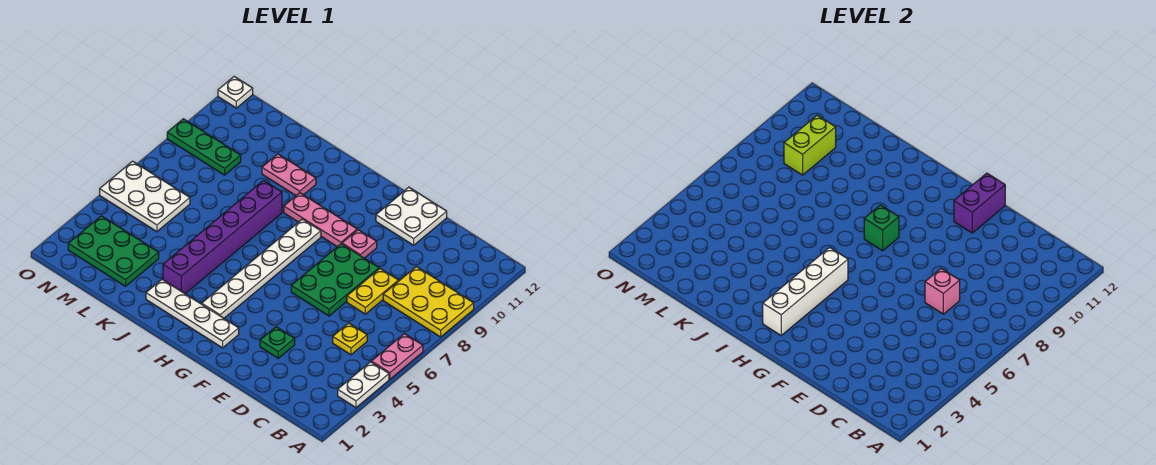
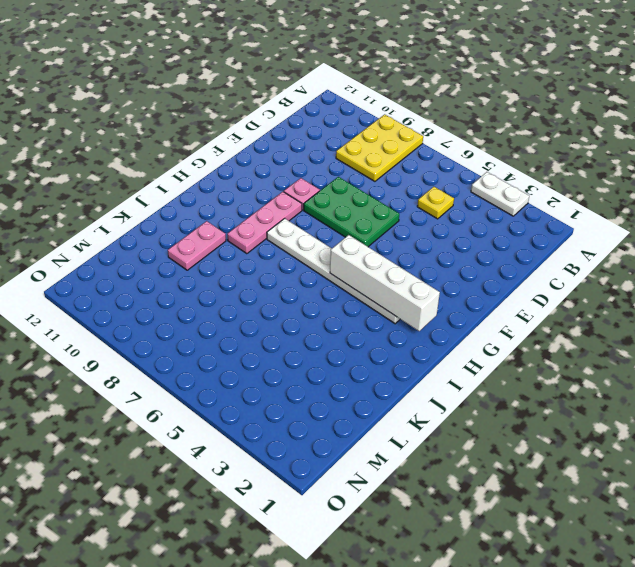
none -> pink plate A5:A6 level 1
none -> yellow plate D7:D8 level 1
none -> green plate E3 level 1

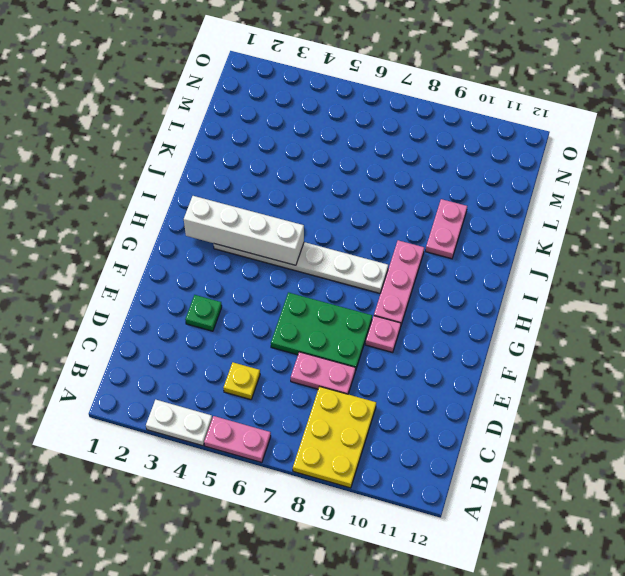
pink plate D7:D8 level 1 -> yellow plate D7:D8 level 1
none -> white plate E11:F12 level 1
none -> white plate G2:J2 level 1
none -> purple brick J3:J8 level 1

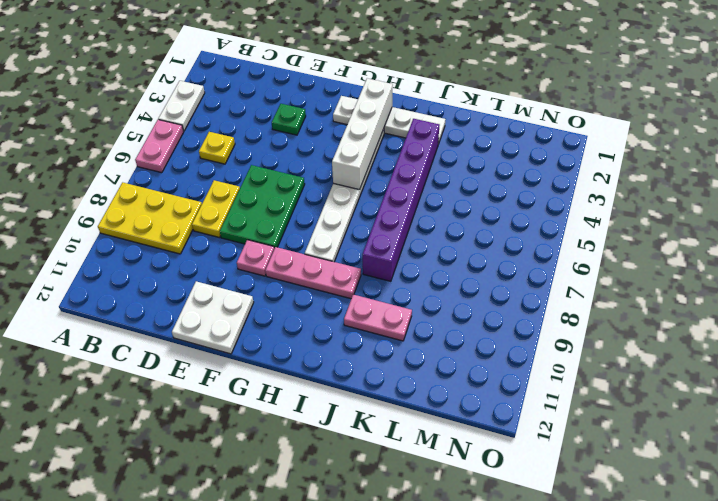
none -> green plate L2:N3 level 1
none -> white plate M5:O6 level 1
none -> green plate M9:O9 level 1

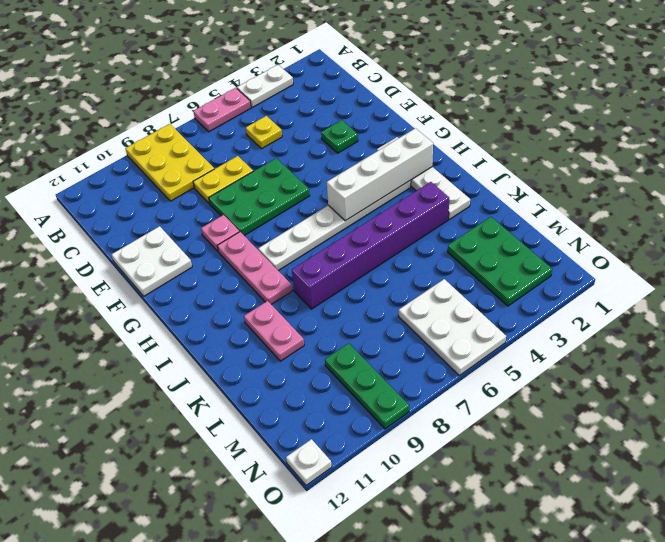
none -> pink brick D7 level 2
none -> purple brick F11:F12 level 2
none -> green brick H8 level 2

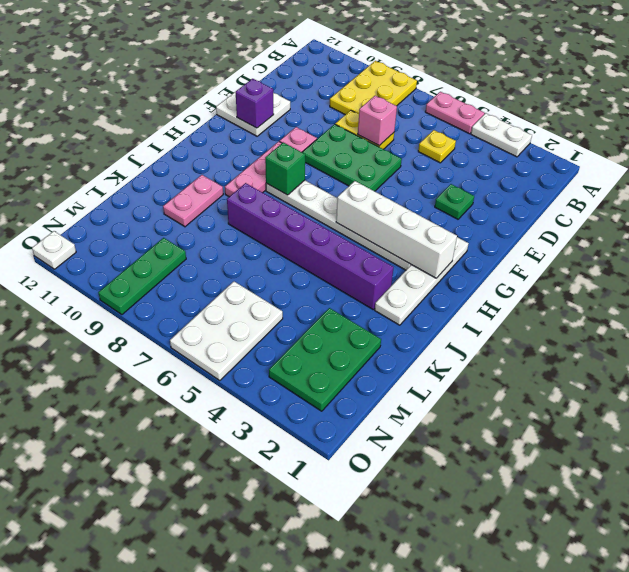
purple brick F11 level 2 -> purple brick F11:F12 level 2
none -> lime brick M9:M10 level 2

